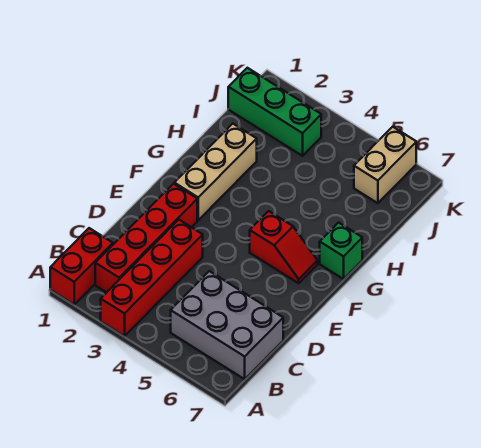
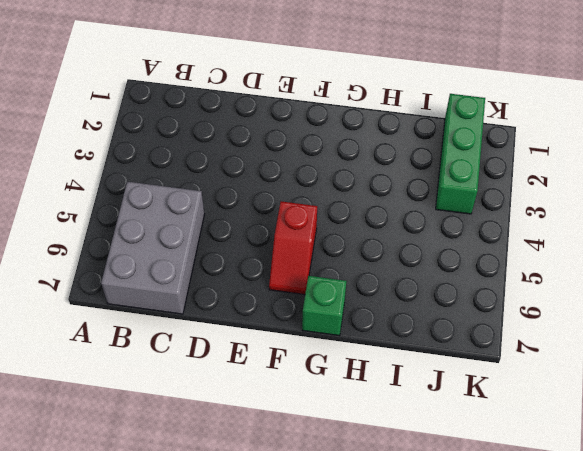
none -> red brick A1:B1 level 1
none -> red brick A3:D3 level 1

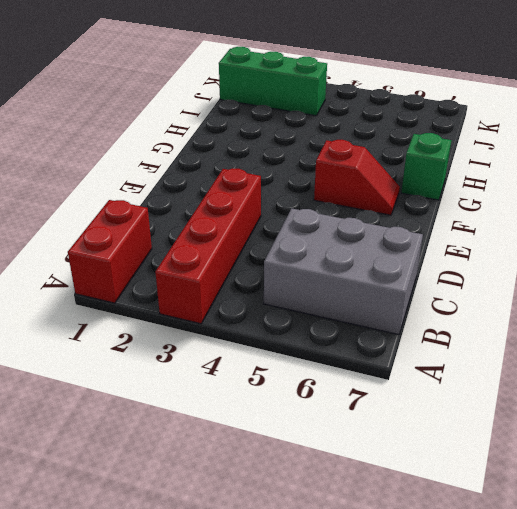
none -> red brick B2:E2 level 1
none -> tan brick F2:H2 level 1

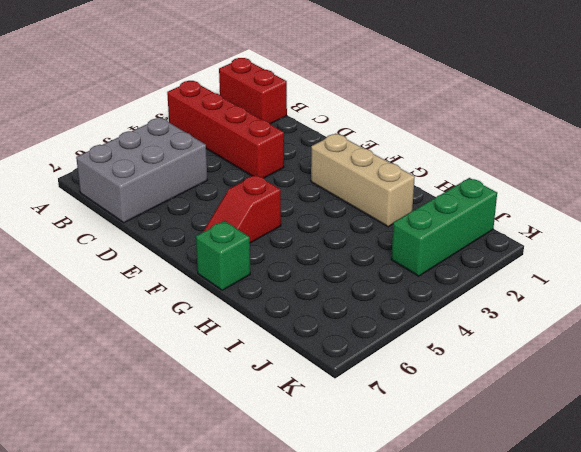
none -> red brick B2:E2 level 1
none -> tan brick J6:K6 level 1

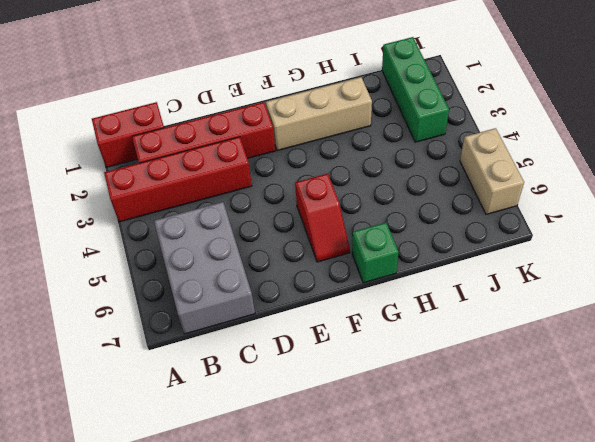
tan brick K5:K6 level 1 -> tan brick J6:K6 level 1

